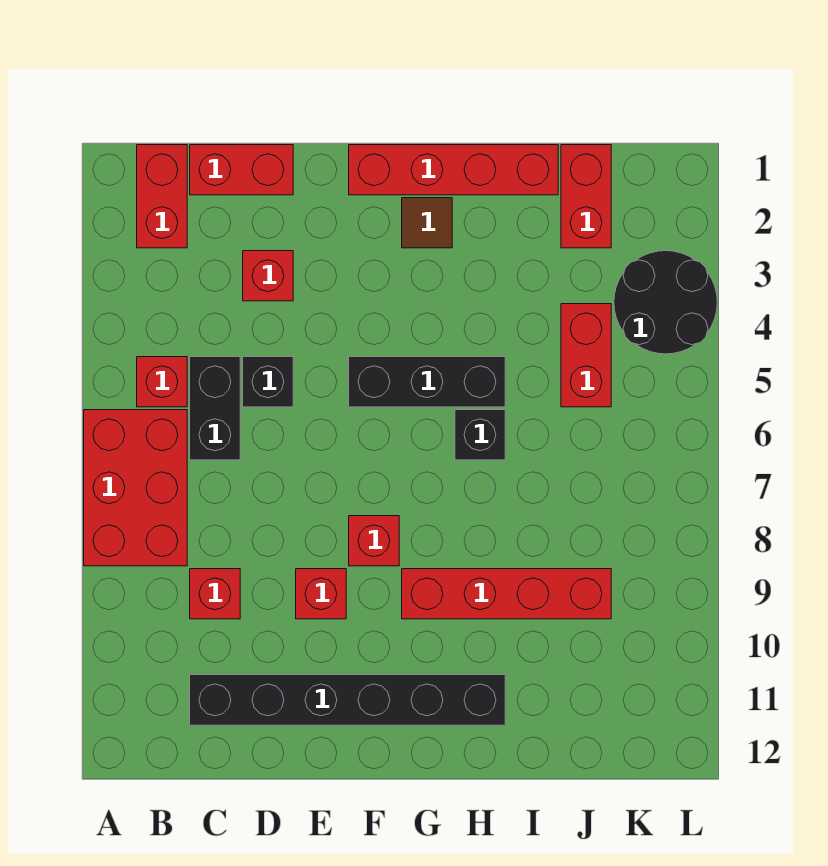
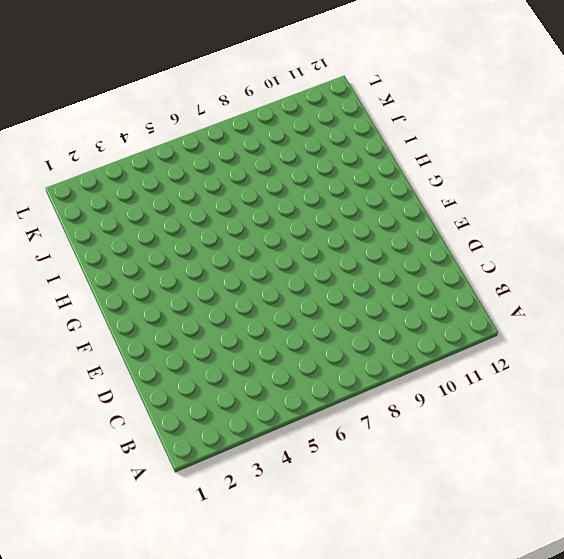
none -> red brick A6:B8 level 1
none -> red brick B1:B2 level 1
none -> red brick B5 level 1

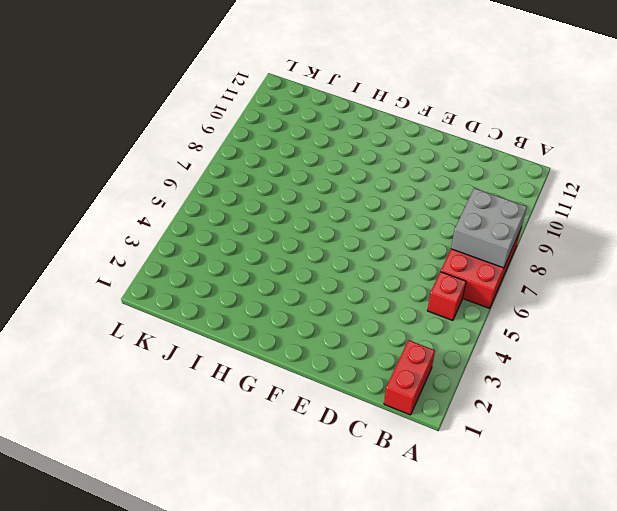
grey brick A7:B8 level 2 -> none
none -> red brick C1:D1 level 1
none -> black brick C5:C6 level 1
none -> red brick C9 level 1

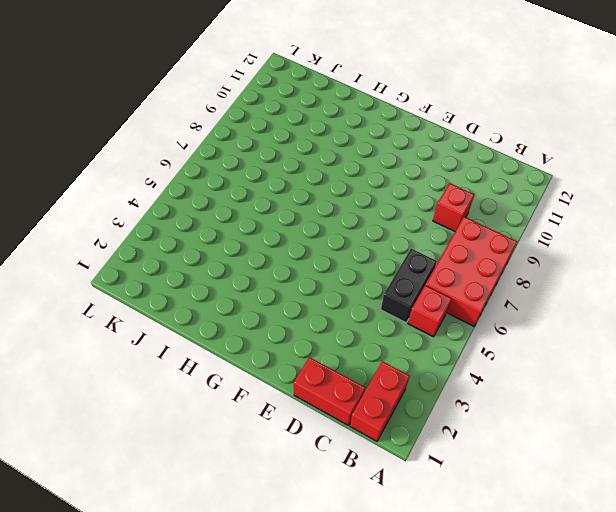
none -> black brick C11:H11 level 1
none -> red brick D3 level 1
none -> black brick D5 level 1

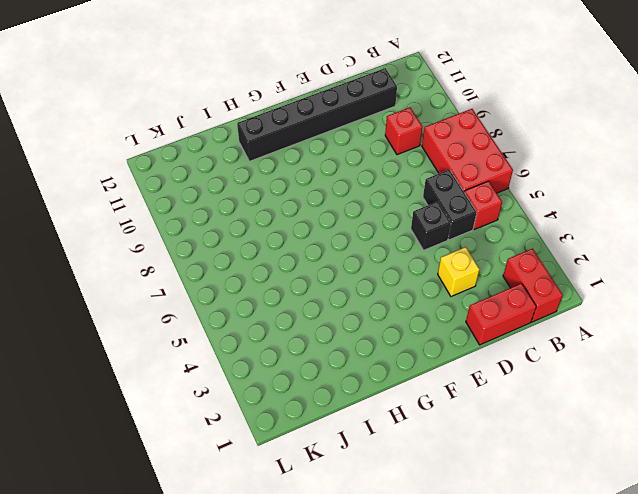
yellow brick D3 level 1 -> red brick D3 level 1
none -> red brick E9 level 1
none -> red brick F1:I1 level 1
none -> black brick F5:H5 level 1

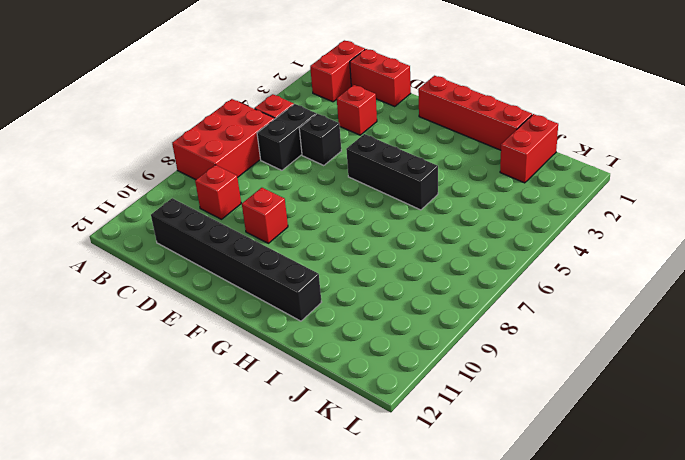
none -> red brick F8 level 1
none -> brown tile G2 level 1
none -> red brick G9:J9 level 1

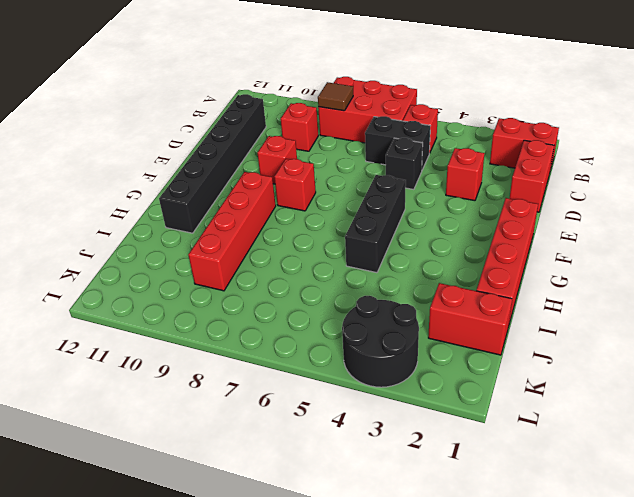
brown tile B8 level 2 -> brown tile G2 level 1
none -> black brick H6 level 1
none -> red brick J4:J5 level 1

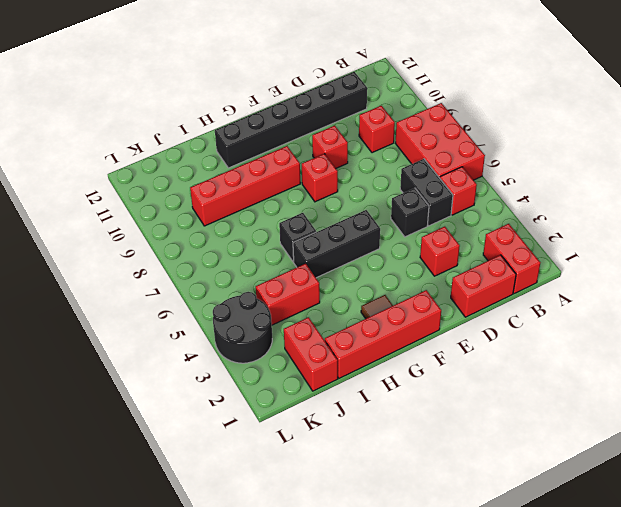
red brick I4:J4 level 1 -> red brick J4:J5 level 1

